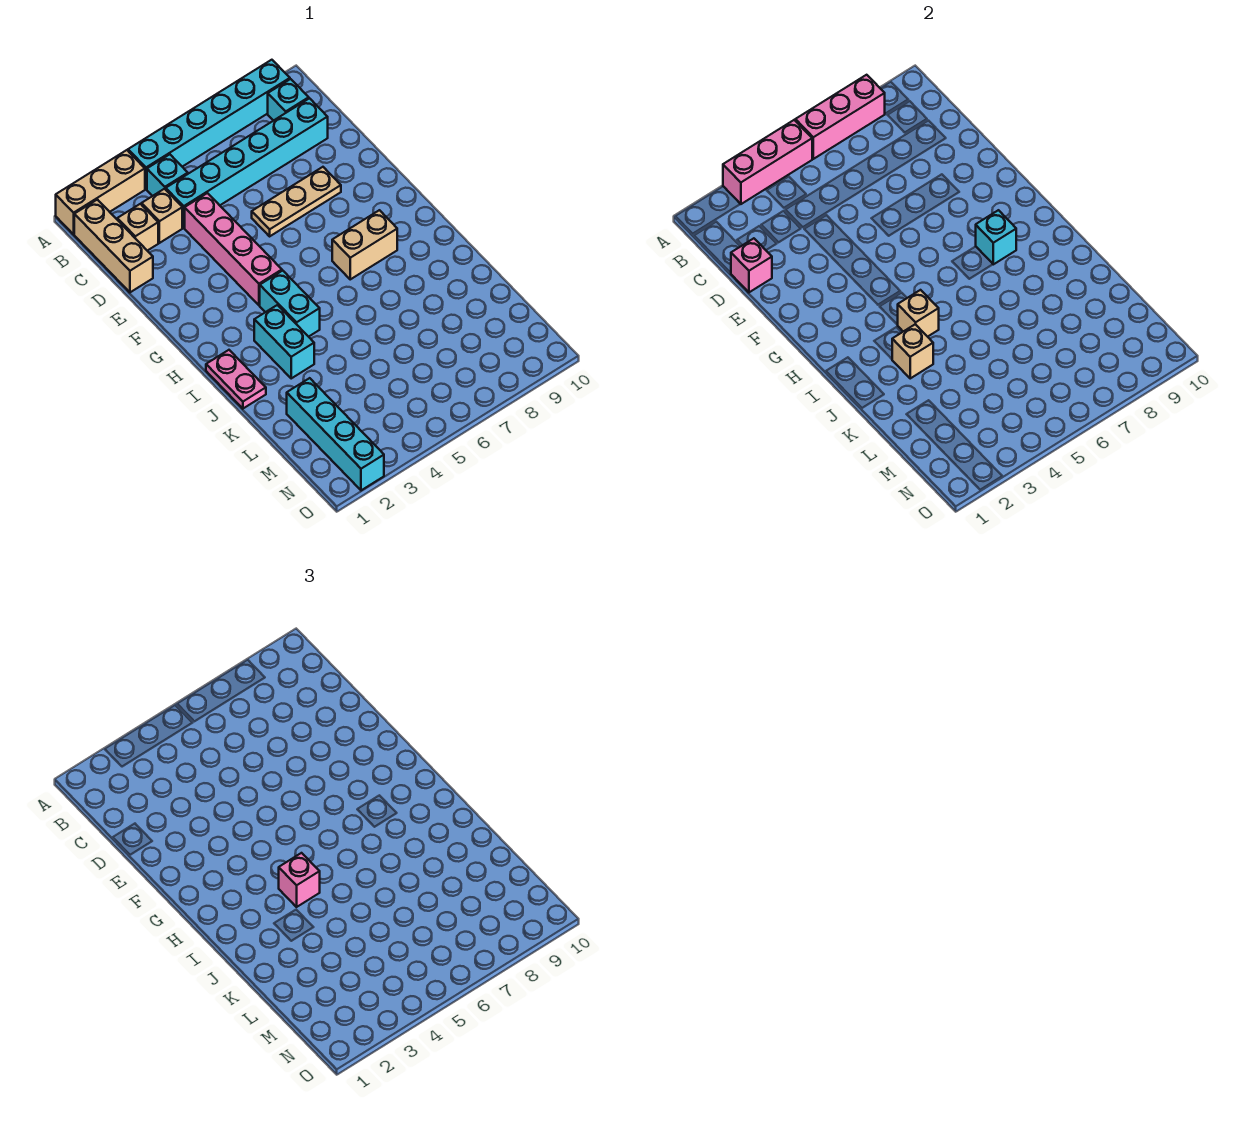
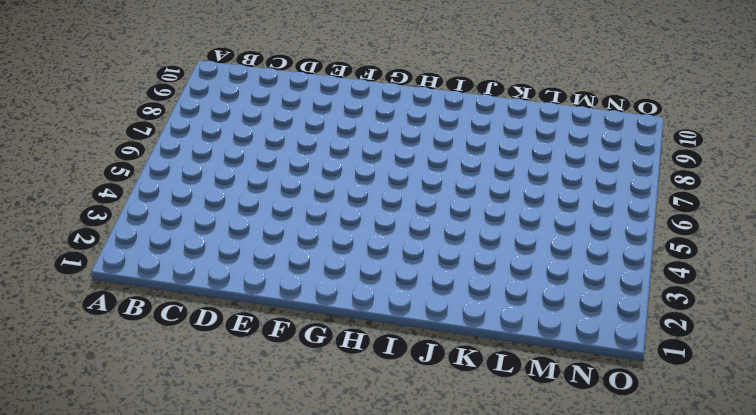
none -> tan brick A1:A3 level 1
none -> cyan brick A4:A9 level 1
none -> tan brick B1:D1 level 1

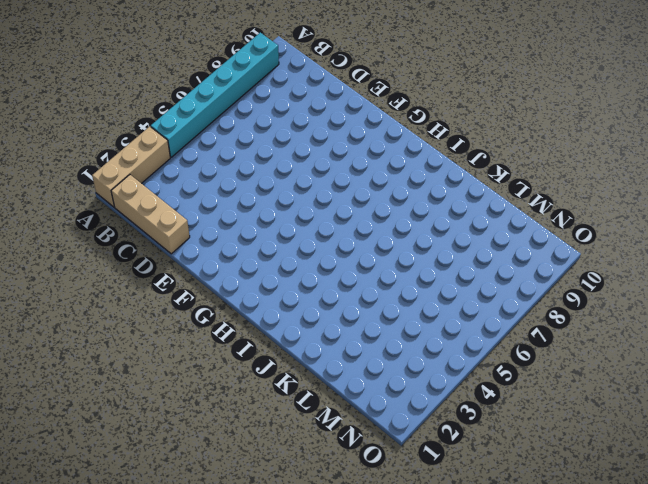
none -> cyan brick B4 level 1
none -> cyan brick B9 level 1
none -> tan brick C2 level 1

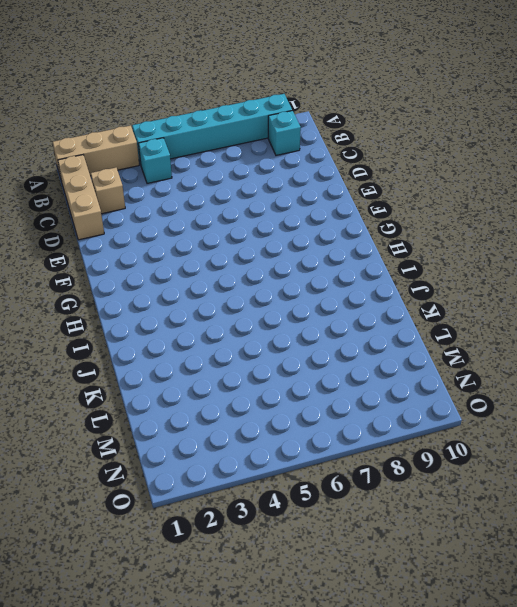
none -> tan brick C3 level 1
none -> cyan brick C4:C9 level 1
none -> pink brick D4:G4 level 1

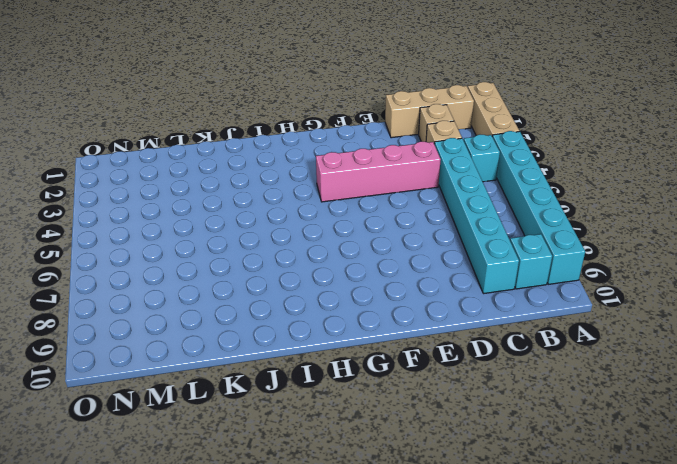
none -> tan plate E6:E8 level 1
none -> cyan brick H4:I4 level 1
none -> tan brick H7:H8 level 1

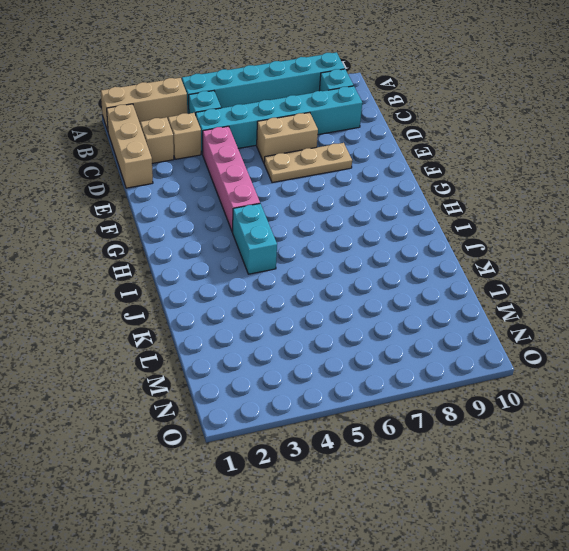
tan brick D6:D7 level 1 -> tan brick H7:H8 level 1
none -> pink plate I1:J1 level 1
none -> cyan brick I3:J3 level 1
none -> cyan brick L2:O2 level 1

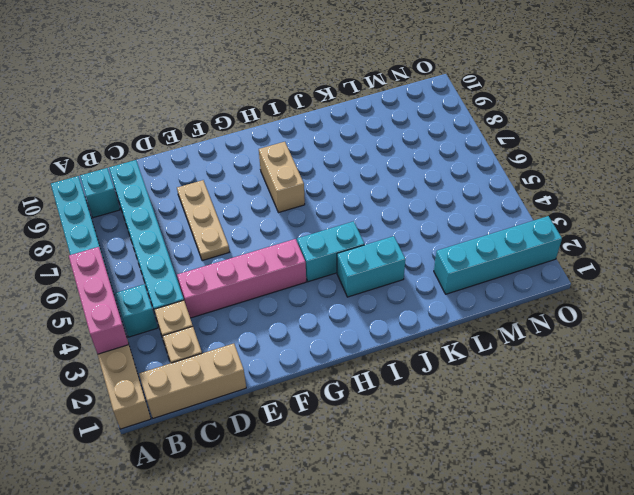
none -> pink plate I1:J1 level 1
none -> pink brick A6:A8 level 2
none -> pink brick D1 level 2

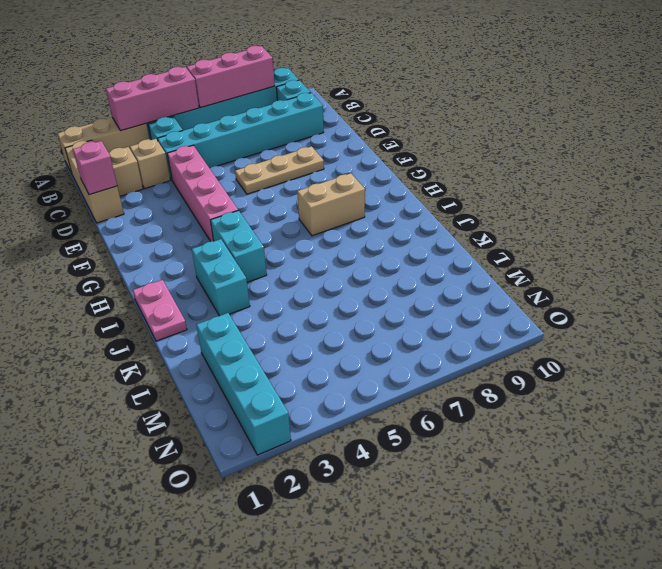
none -> cyan brick H8 level 2
none -> tan brick I4 level 2
none -> tan brick J3 level 2

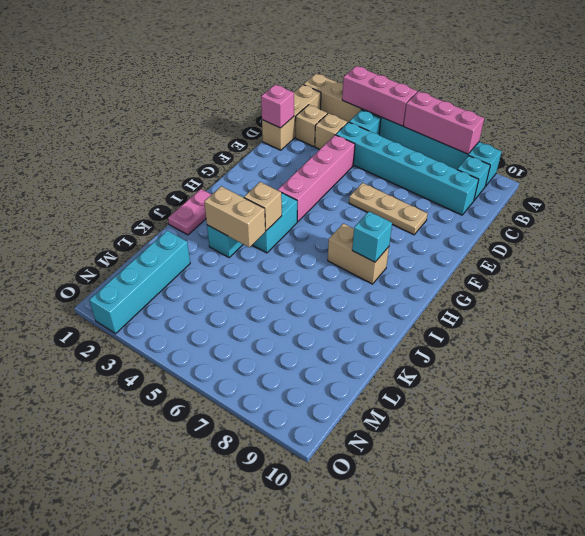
tan brick J3:J4 level 2 -> tan brick J3 level 2
none -> pink brick I4 level 3

